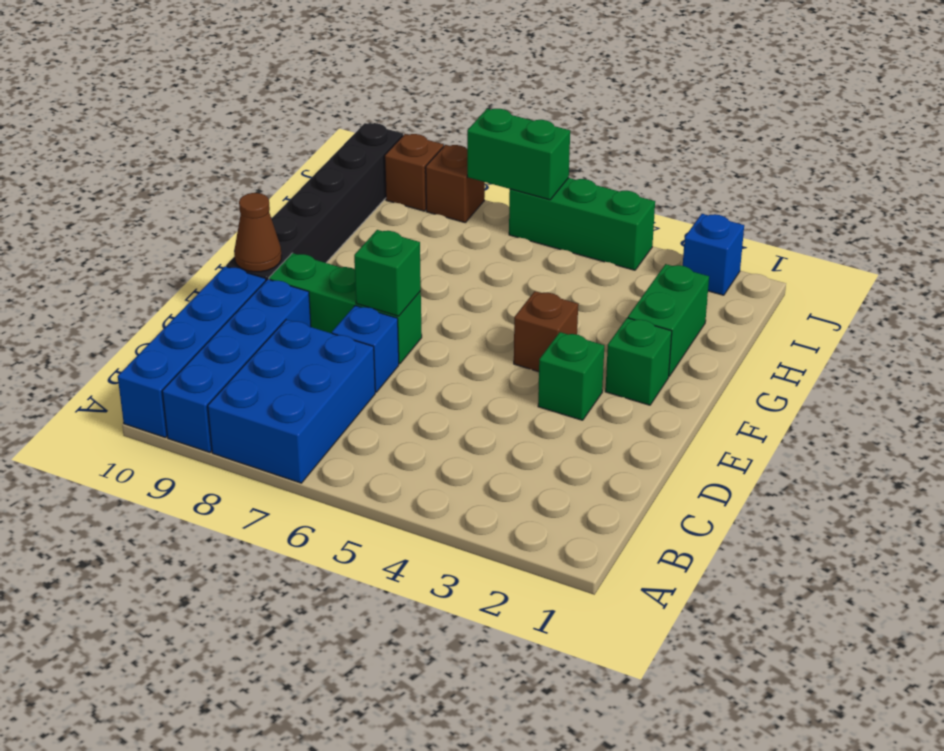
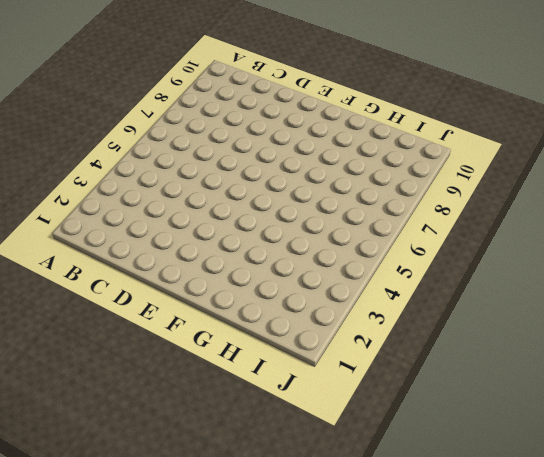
none -> blue brick A7:C8 level 1
none -> blue brick A9:D9 level 1
none -> blue brick A10:D10 level 1

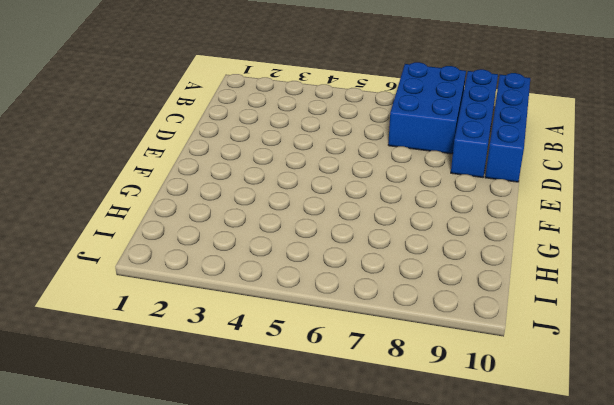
none -> blue brick D7 level 1
none -> green brick E3 level 1
none -> green brick E7:E9 level 1

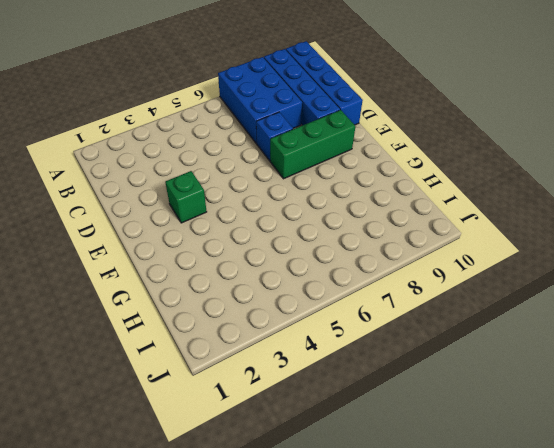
none -> black brick E10:J10 level 1
none -> green brick F2 level 1
none -> brown brick F4 level 1

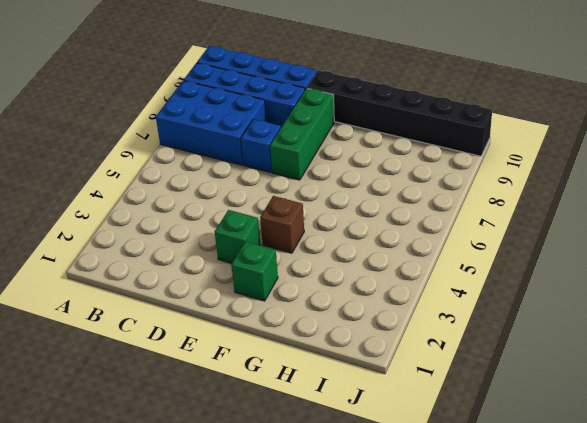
none -> green brick G2:H2 level 1
none -> blue brick J2 level 1
none -> green brick J4:J6 level 1

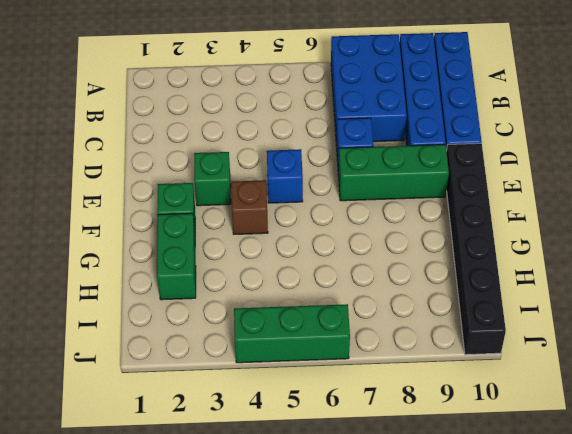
blue brick E5 level 1 -> blue brick J2 level 1
none -> brown brick J8 level 1
none -> brown brick J9 level 1
none -> green brick E7 level 2

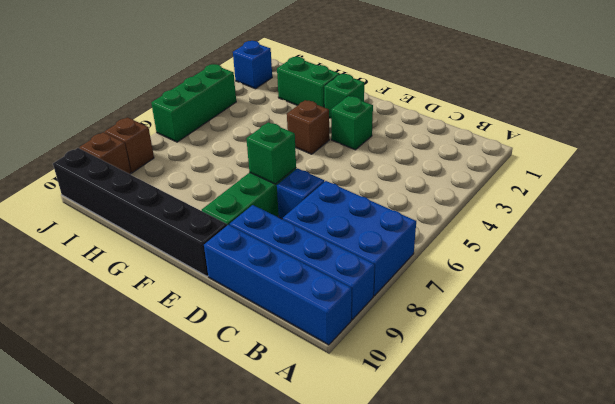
none -> brown cone E10 level 2
none -> green brick J6:J7 level 2

